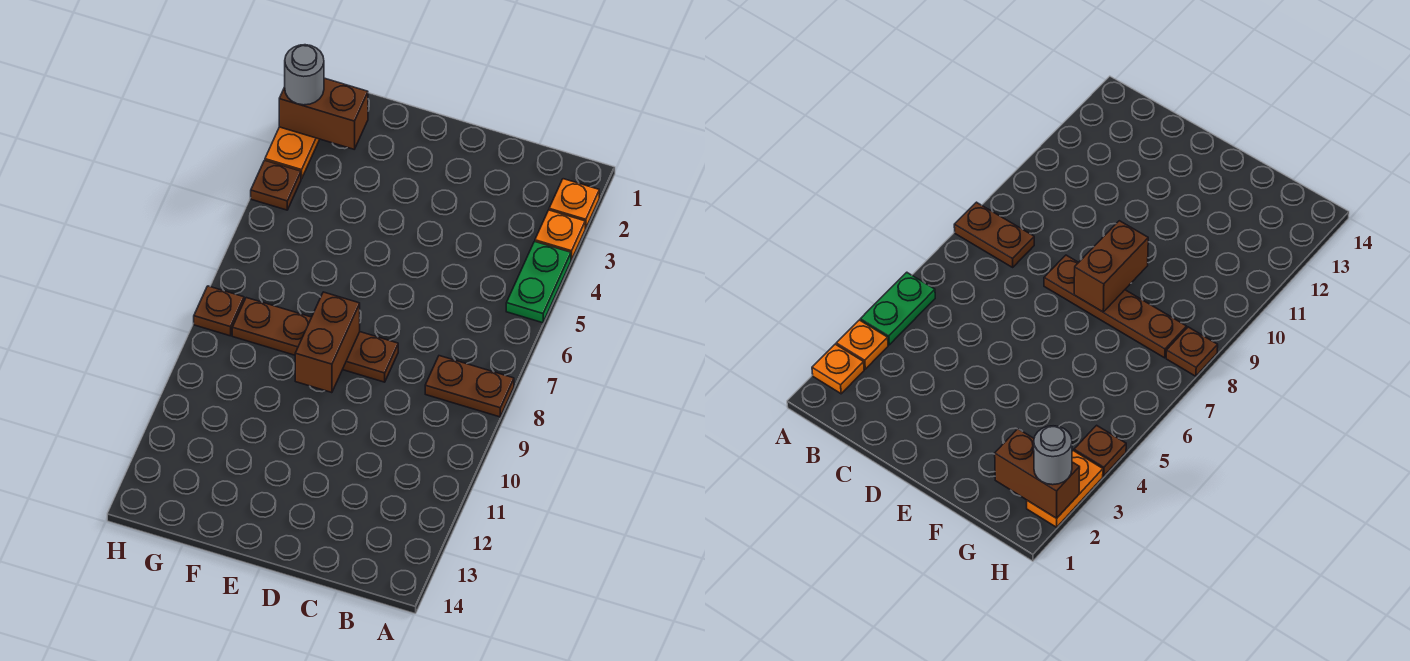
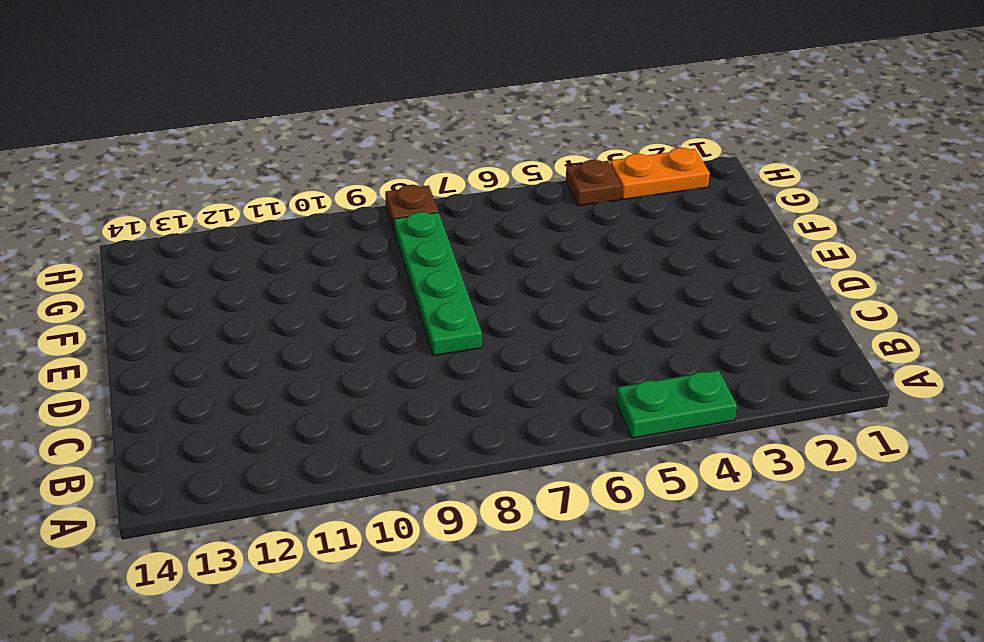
green plate D8:G8 level 1 -> brown plate D8:G8 level 1
none -> orange plate A2 level 1
none -> orange plate A3 level 1

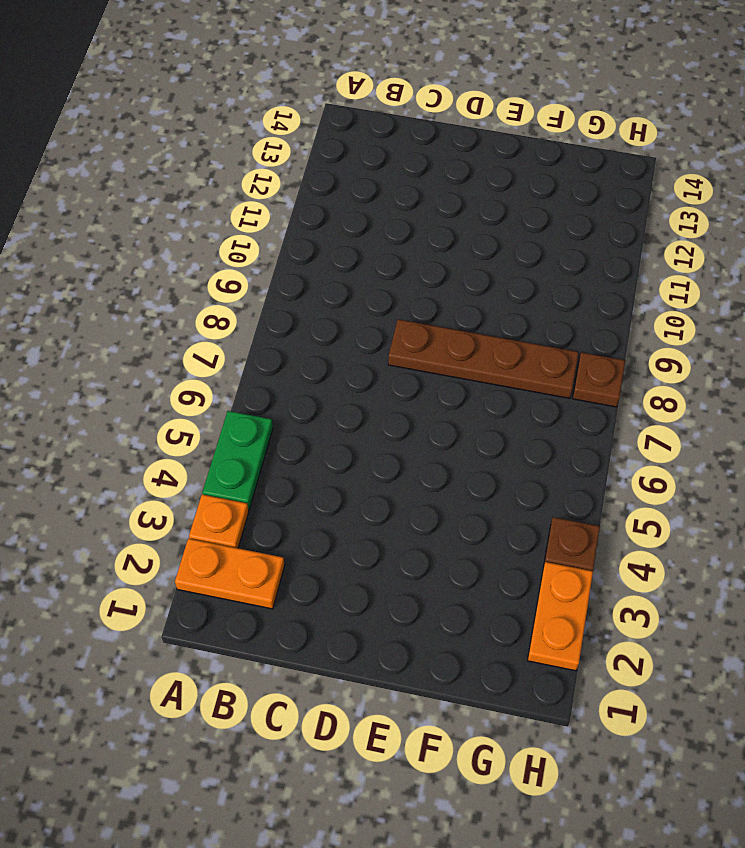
orange plate A2:B2 level 1 -> orange plate A2 level 1
none -> brown plate A8:B8 level 1
none -> brown brick E8:E9 level 2

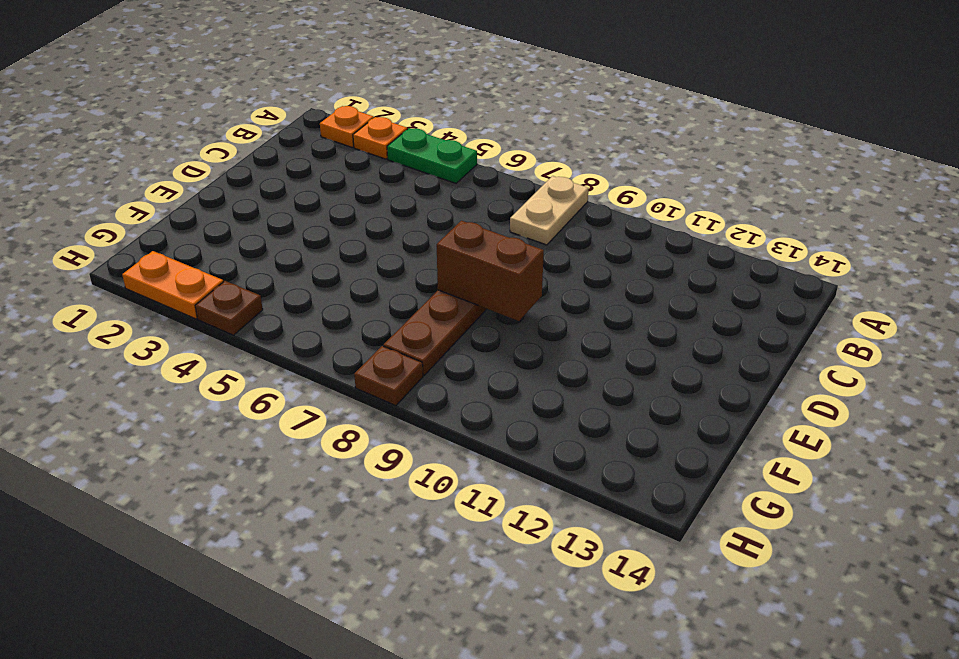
tan plate A8:B8 level 1 -> brown plate A8:B8 level 1
none -> brown brick G2:H2 level 2
none -> grey round brick H2 level 3

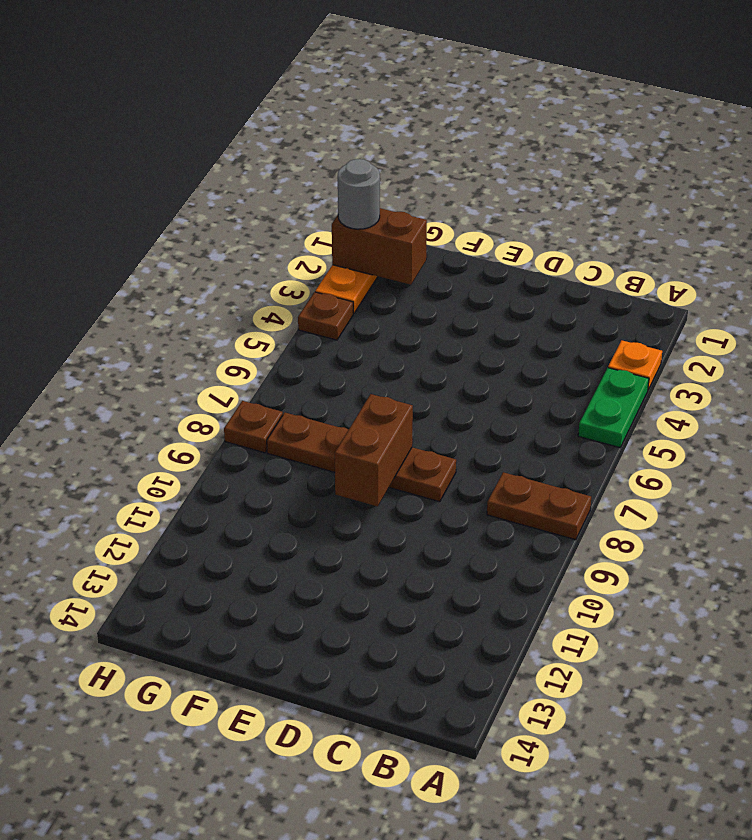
none -> orange plate A2 level 1

